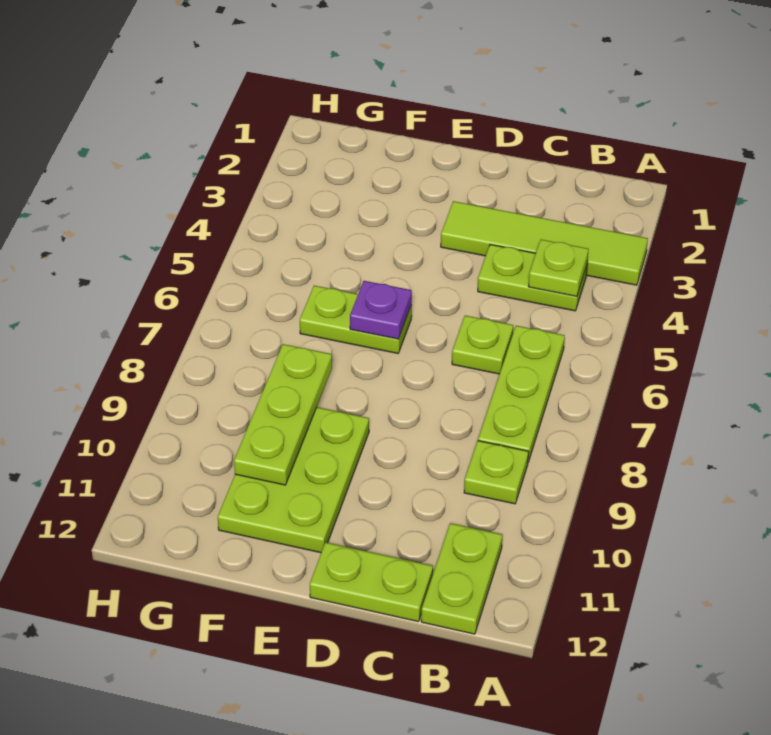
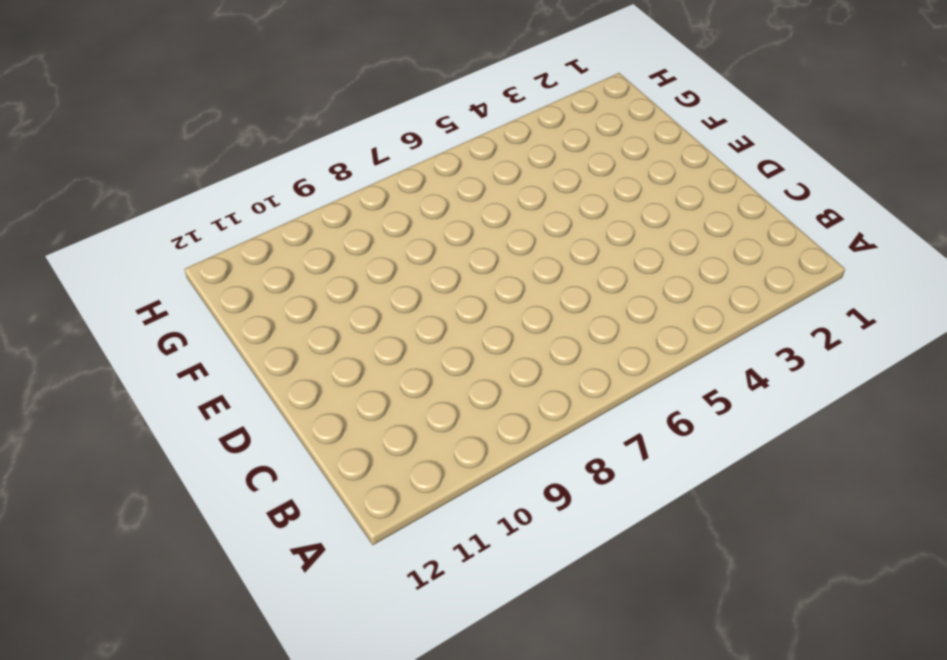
none -> lime tile A3:D3 level 1
none -> lime plate B4:C4 level 1
none -> lime plate B6:B8 level 1

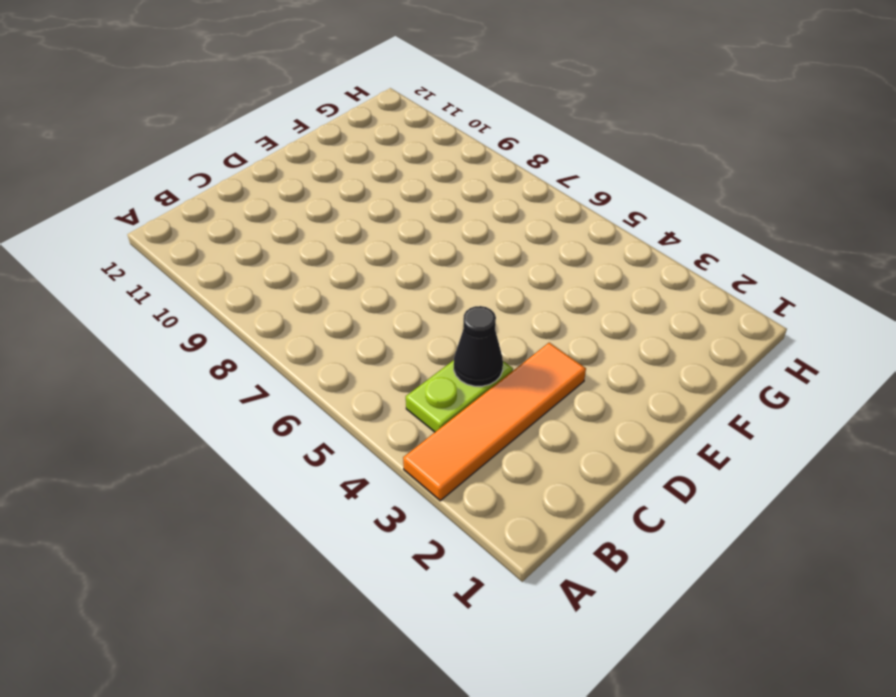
orange tile A3:D3 level 1 -> lime tile A3:D3 level 1
black cone C4 level 2 -> none
none -> lime plate B6:B8 level 1
none -> lime plate B9 level 1
none -> lime plate B11:B12 level 1

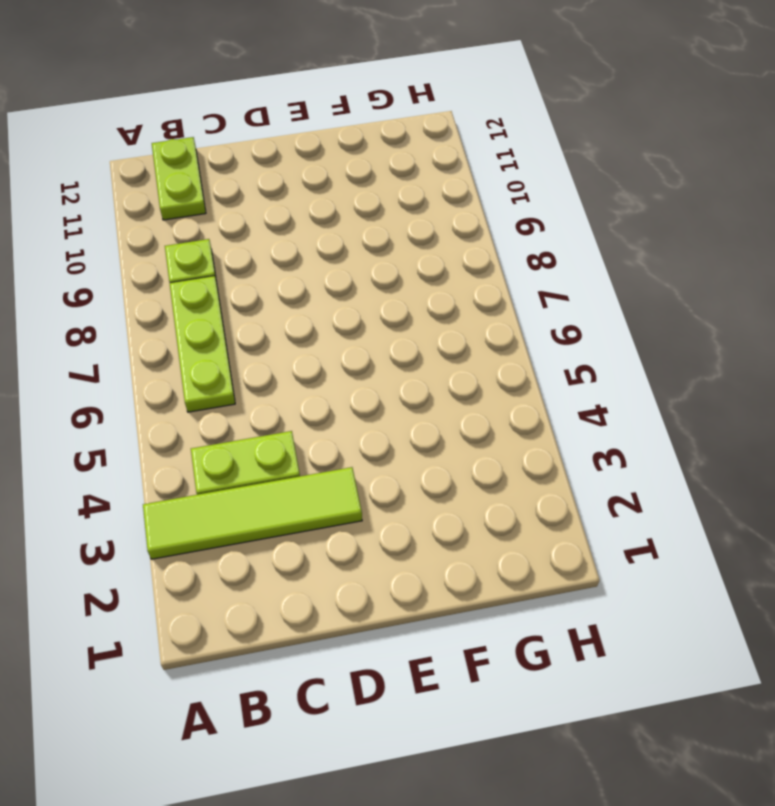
none -> lime plate C6 level 1
none -> lime plate C12:D12 level 1
none -> lime plate E6:F6 level 1

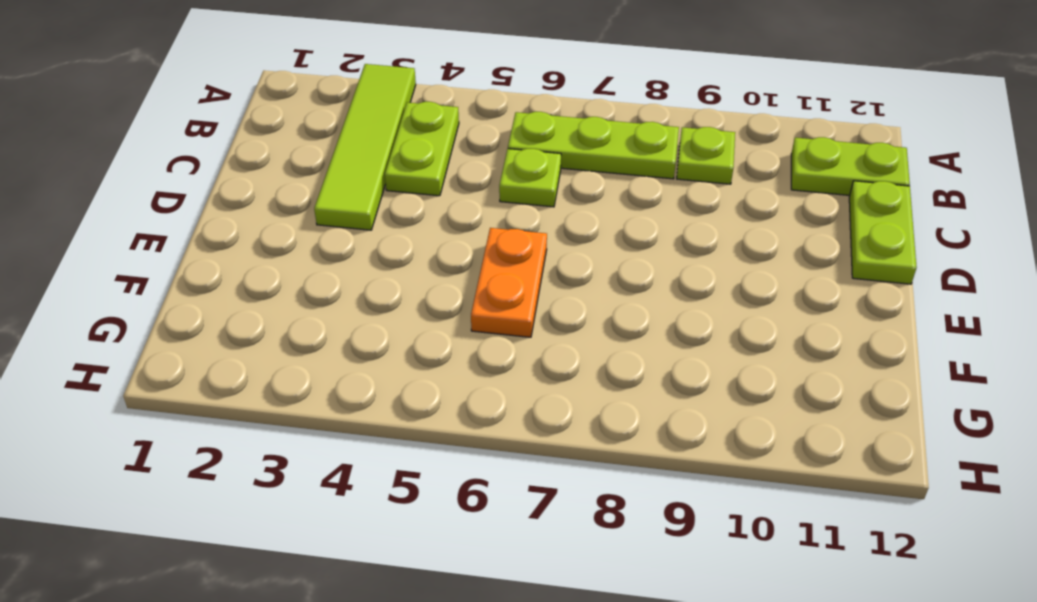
orange plate E6:F6 level 1 -> lime plate E6:F6 level 1
none -> lime plate E9:F11 level 1
none -> lime plate B4 level 2
none -> purple plate E6 level 2

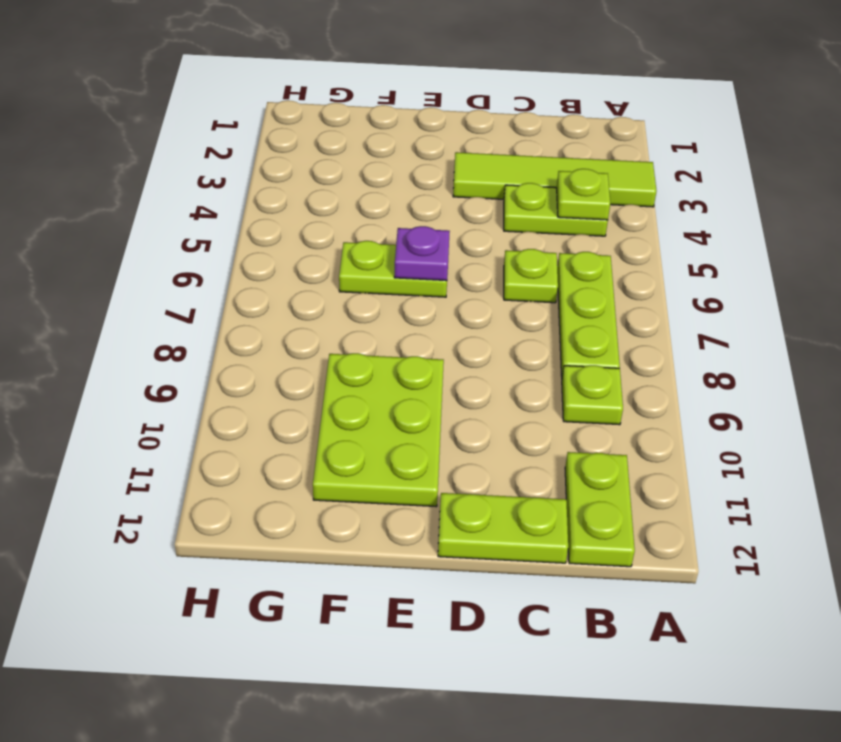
none -> lime plate F8:F10 level 2

